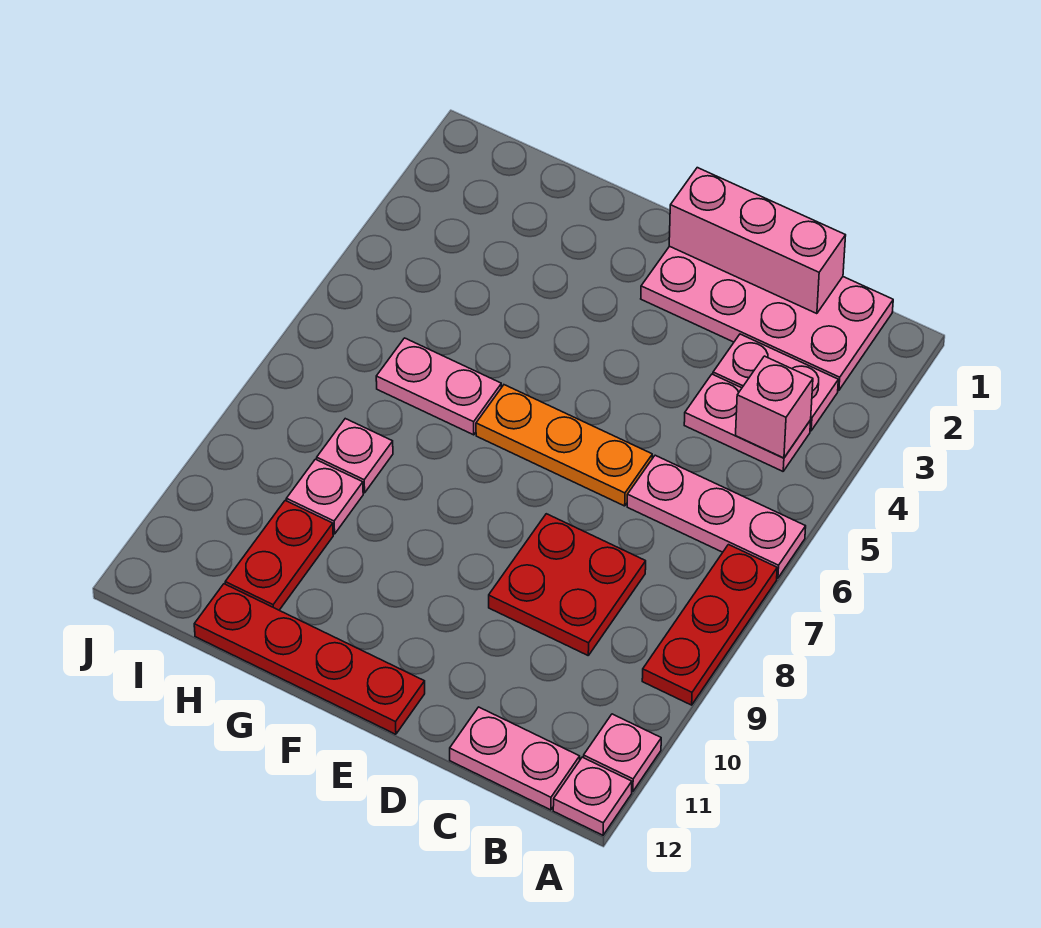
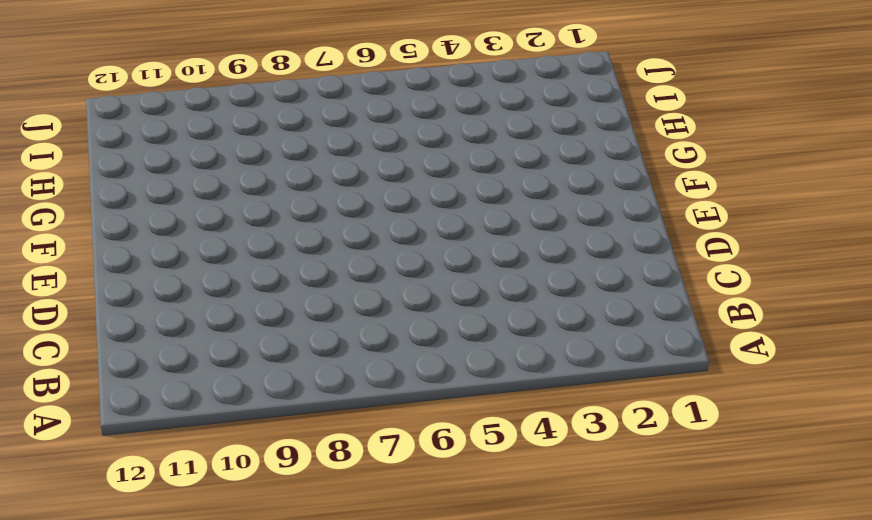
none -> pink plate A6:C6 level 1
none -> red plate A7:A9 level 1
none -> pink plate A11 level 1

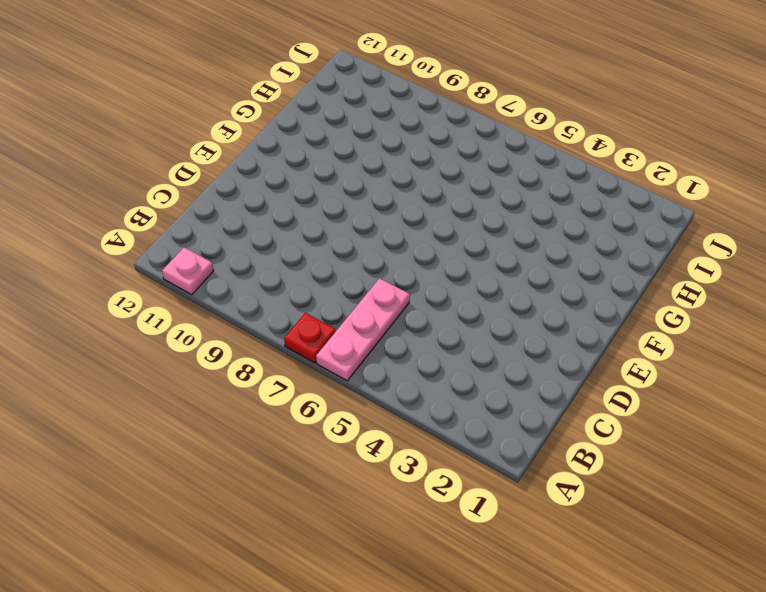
red plate A7 level 1 -> red plate A7:A9 level 1
none -> pink plate A12 level 1
none -> pink plate B1:E2 level 1
none -> pink plate B3:C3 level 1

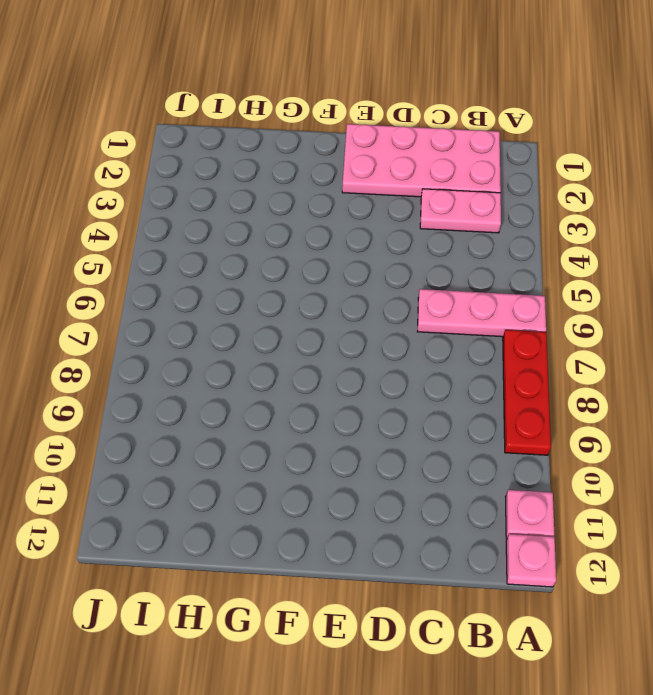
none -> pink plate B4:C4 level 1
none -> pink plate B12:C12 level 1
none -> red plate C8:D9 level 1

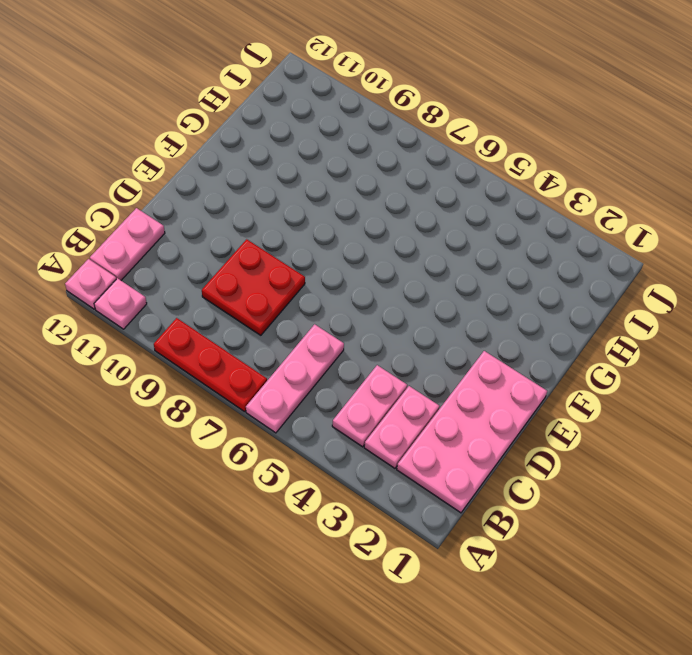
none -> orange plate D6:F6 level 1
none -> red plate E12:H12 level 1
none -> pink plate G6:H6 level 1

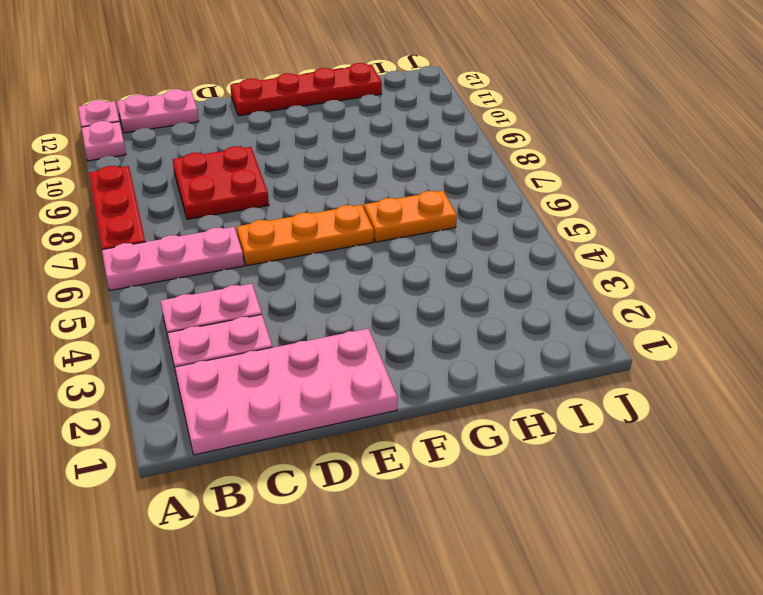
orange plate G6:H6 level 1 -> pink plate G6:H6 level 1
none -> pink plate H8 level 1
none -> pink plate H9 level 1
none -> red plate H10:H11 level 1

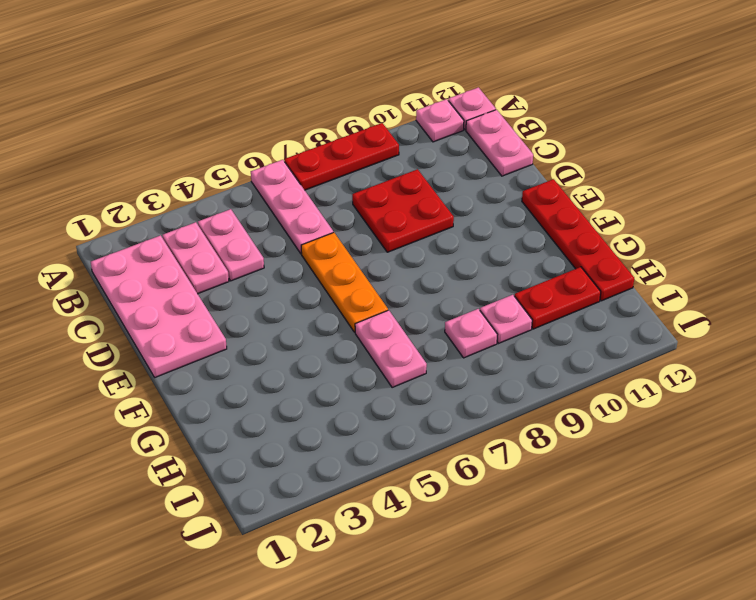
none -> pink brick B4 level 2
none -> pink brick C1:E1 level 2

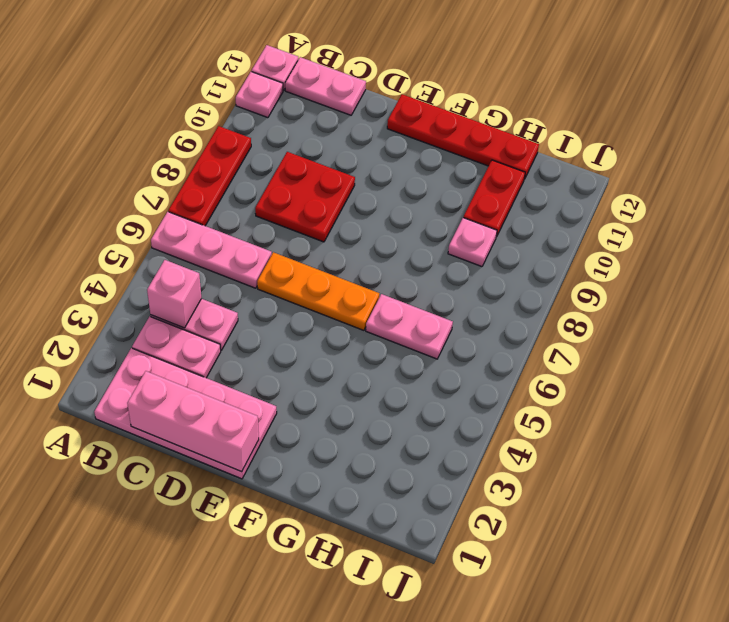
none -> pink plate H8 level 1

